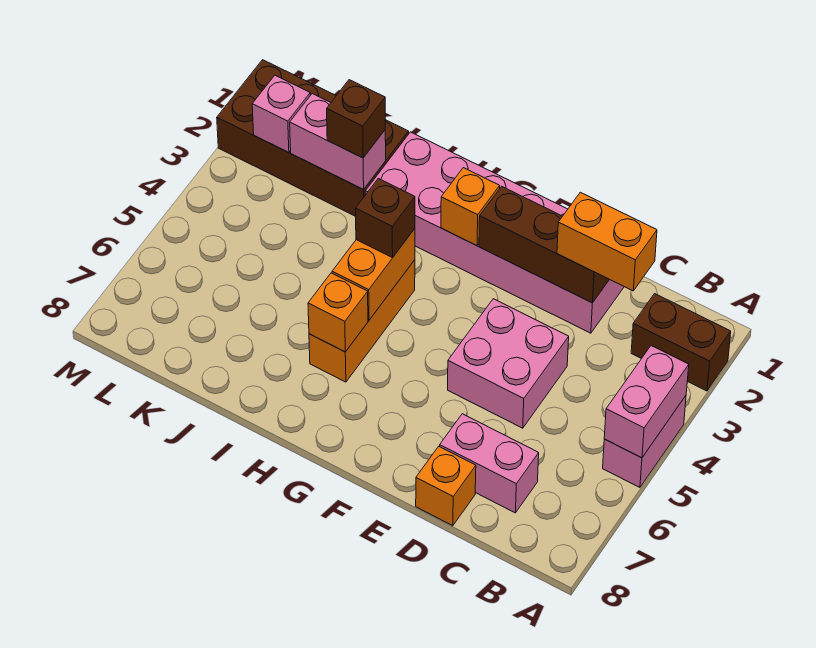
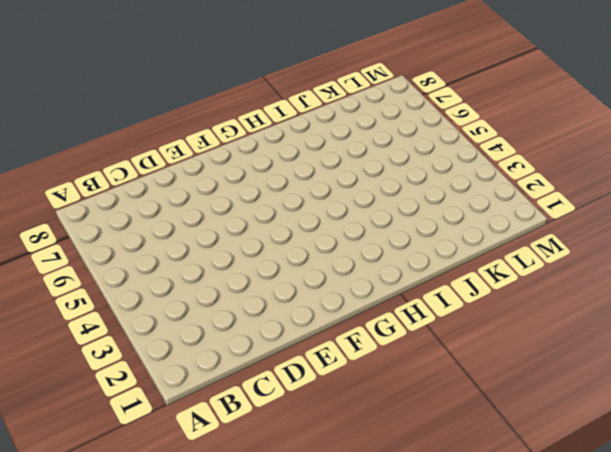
none -> brown brick A2:B2 level 1
none -> pink brick A4:A5 level 1
none -> pink brick C7:D7 level 1

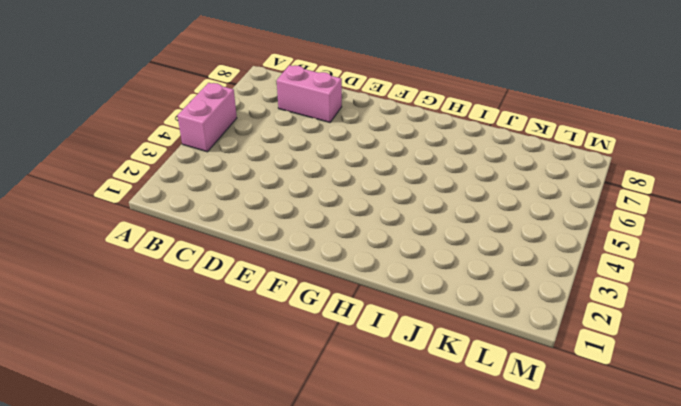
none -> brown brick A2:B2 level 1
none -> pink brick D1:I2 level 1
none -> pink brick D4:E5 level 1

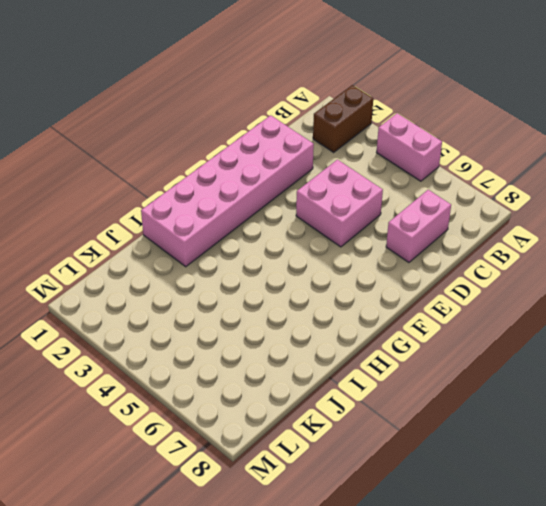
none -> orange brick D8 level 1
none -> orange brick H4:H6 level 1
none -> brown brick J1:M2 level 1

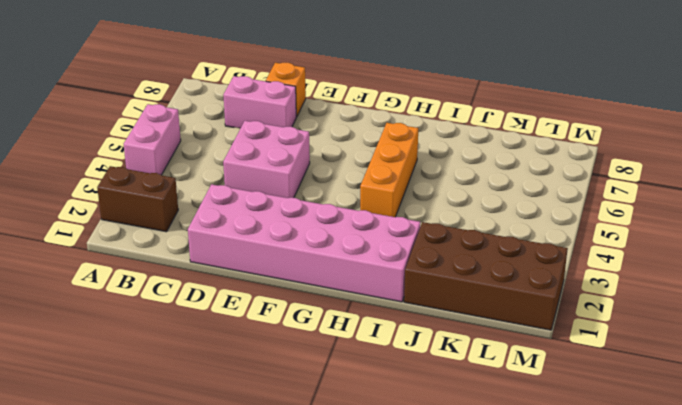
none -> pink brick A4:A5 level 2
none -> brown brick D2:F2 level 2
none -> orange brick G2 level 2

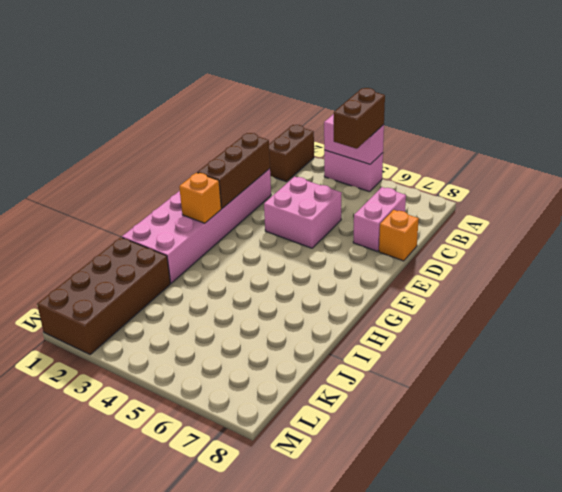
brown brick A5:B5 level 3 -> none
none -> orange brick H4:H6 level 1
none -> orange brick H4:H5 level 2
none -> orange brick H6 level 2

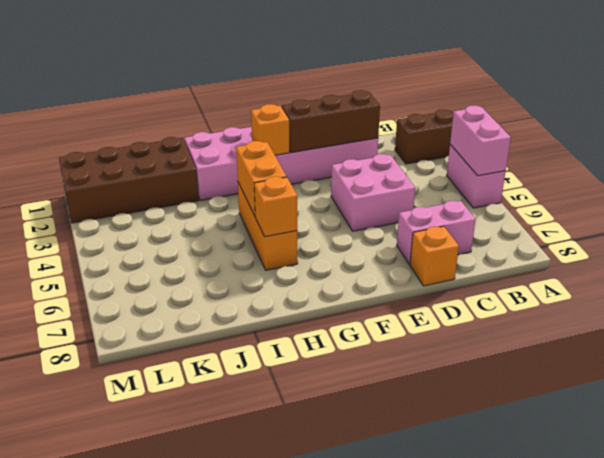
none -> pink brick J2:K2 level 2
none -> pink brick L2 level 2
none -> orange brick C2:D2 level 3

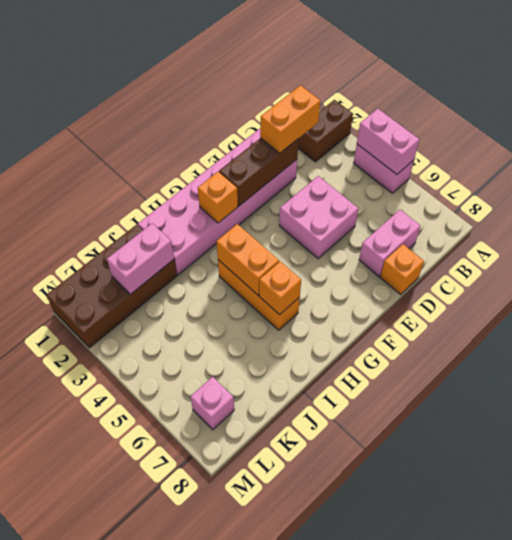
pink brick L7 level 1 -> pink brick L2 level 2
none -> brown brick H4 level 3
none -> brown brick J2 level 3

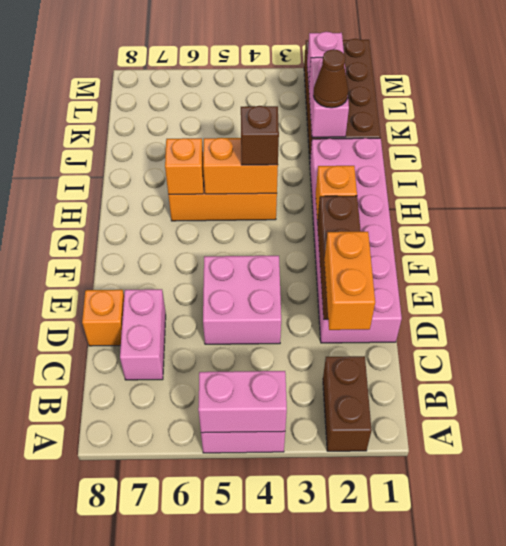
brown cone J2 level 3 -> brown brick J2 level 3

